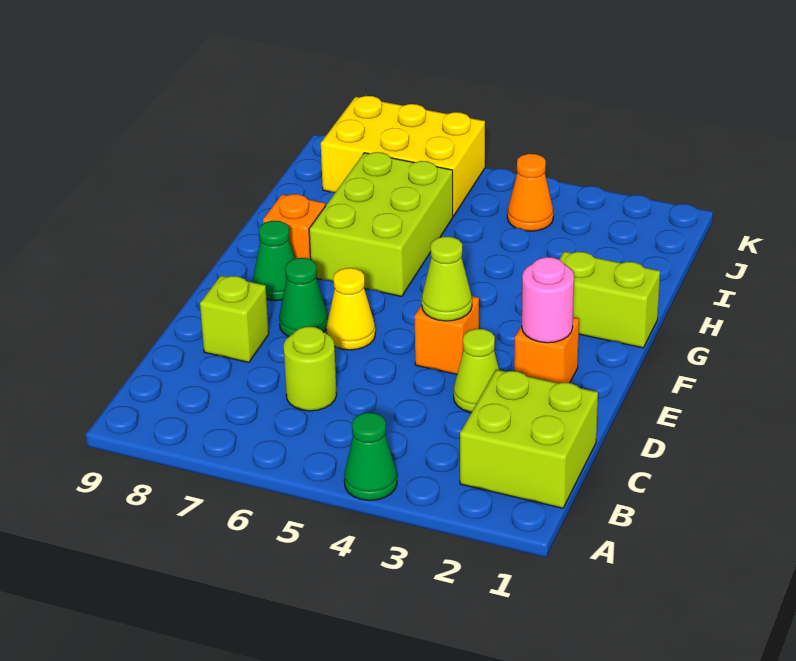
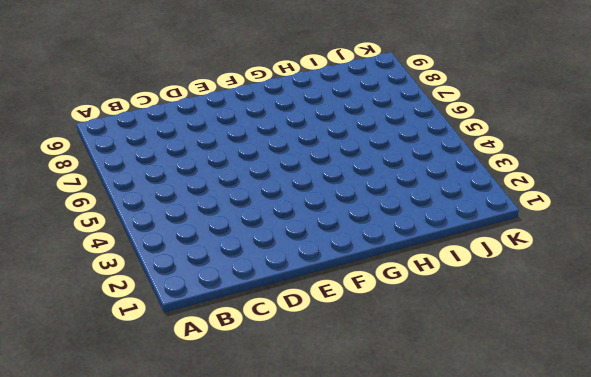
none -> green cone A4 level 1
none -> lime brick B1:C2 level 1
none -> lime round brick C6 level 1

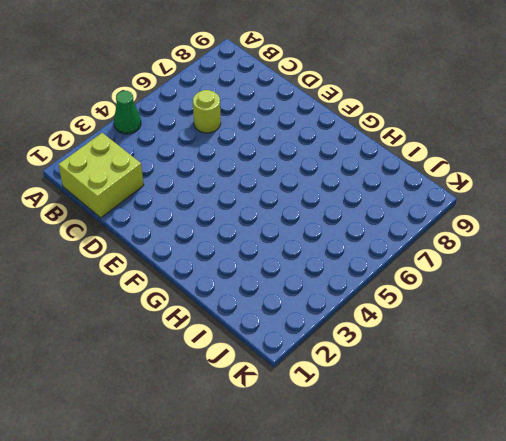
none -> lime cone D3 level 1
none -> lime brick D8 level 1
none -> orange brick E2 level 1

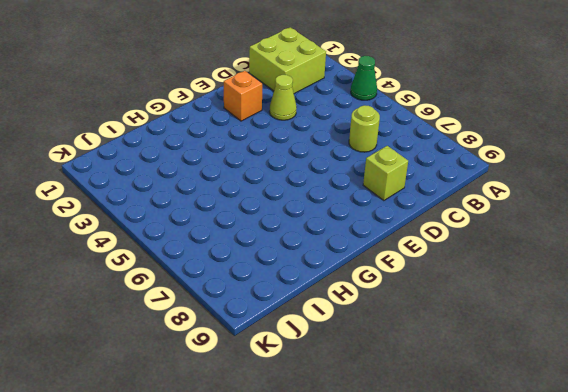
none -> orange brick E4 level 1
none -> yellow cone E6 level 1
none -> green cone E7 level 1

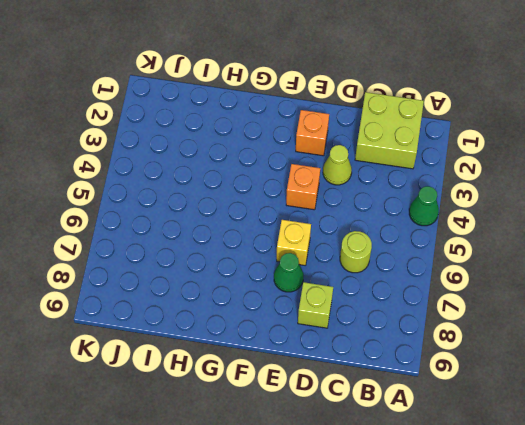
yellow brick E6 level 1 -> yellow cone E6 level 1
none -> green cone F8 level 1
none -> lime brick G1:G2 level 1
none -> lime brick G6:I7 level 1

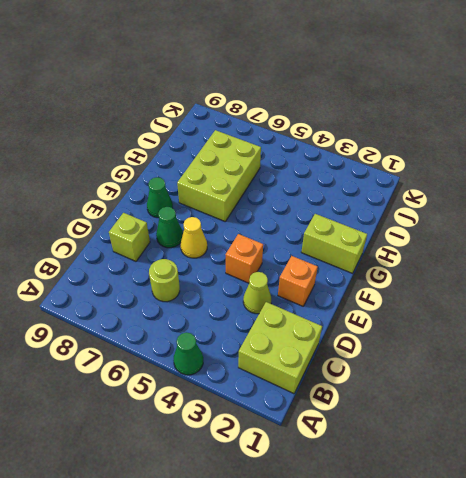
none -> orange brick G8 level 1
none -> orange cone J4 level 1
none -> yellow brick J6:K8 level 1

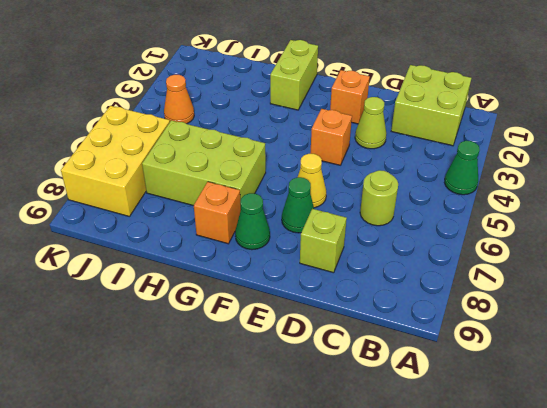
none -> pink round brick E2 level 2
none -> lime cone E4 level 2

